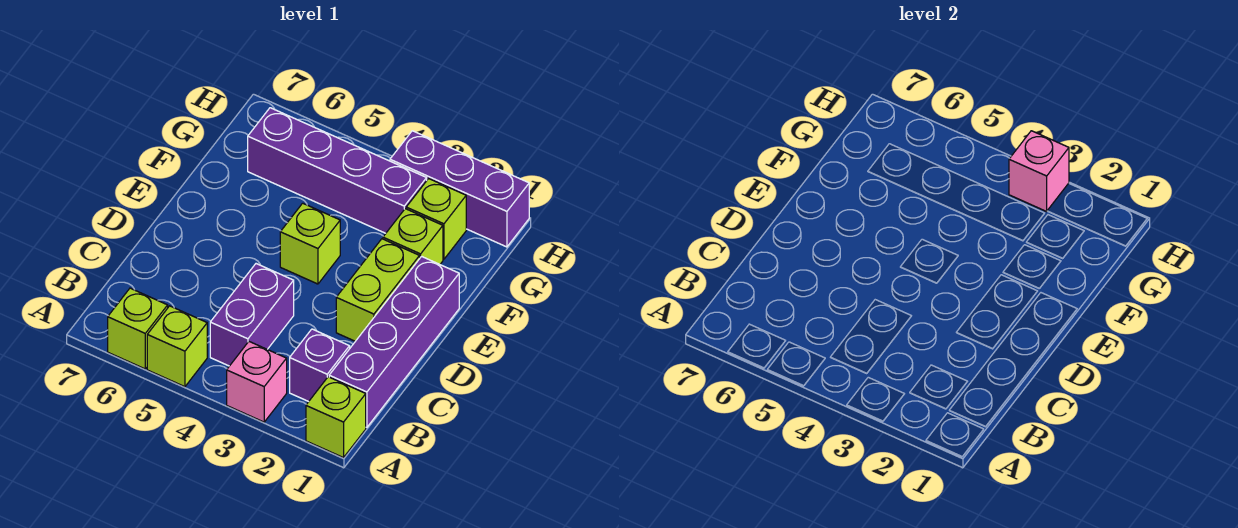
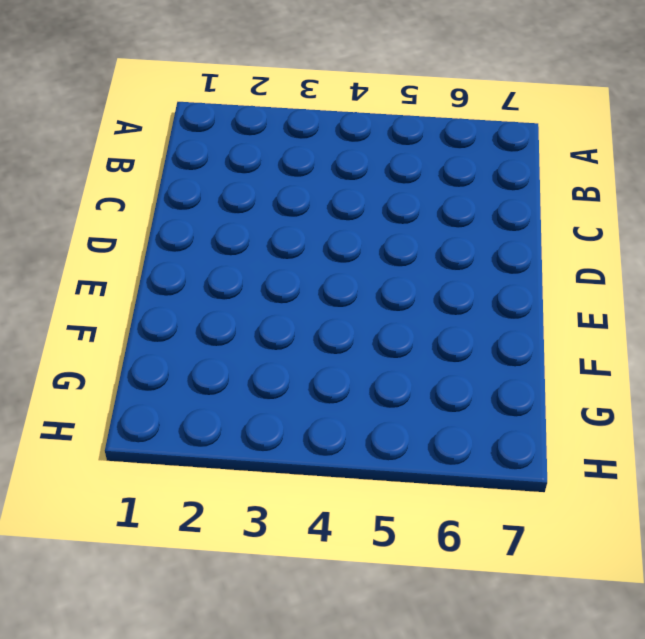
none -> lime brick A1 level 1
none -> pink brick A3 level 1
none -> lime brick A5 level 1

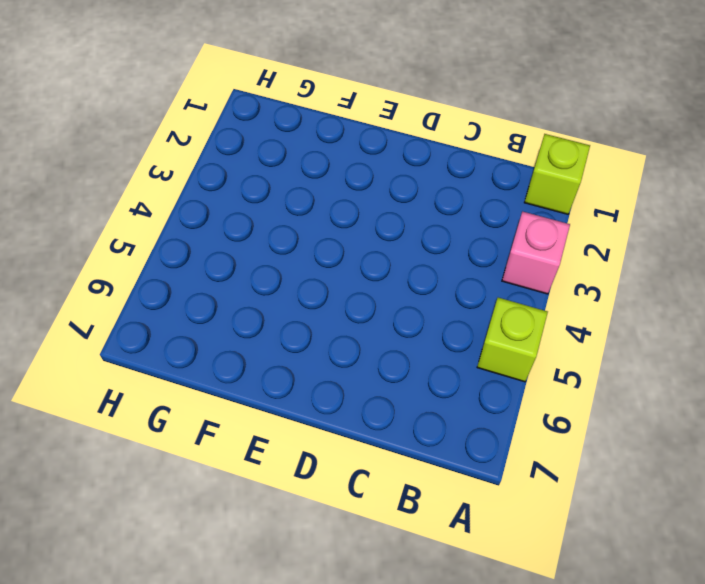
none -> lime brick A6 level 1
none -> purple brick B1:E1 level 1
none -> purple brick B2 level 1

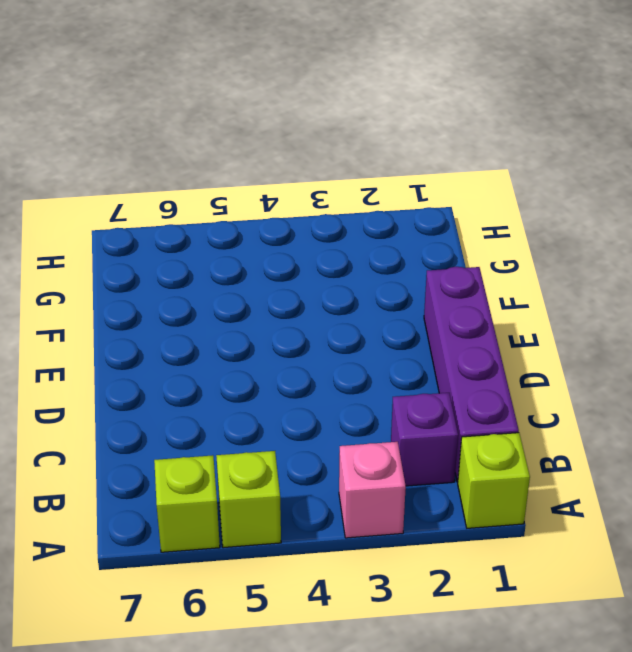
none -> purple brick B4:C4 level 1
none -> lime brick D2:E2 level 1
none -> lime brick E4 level 1

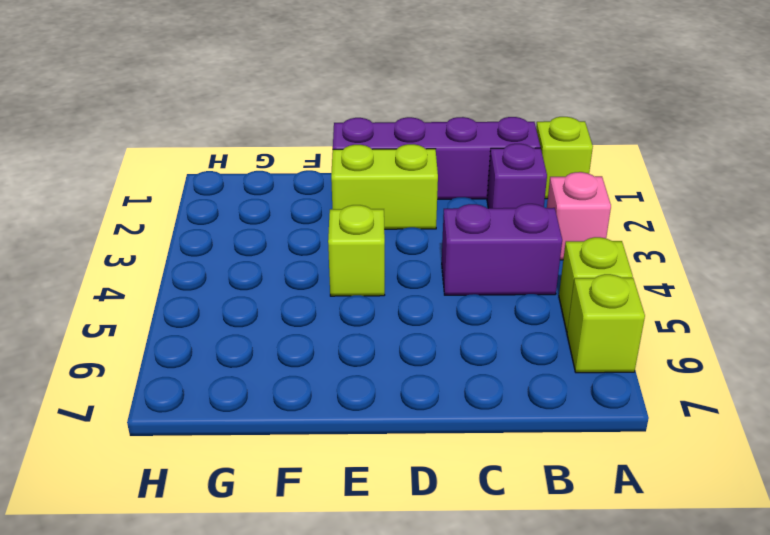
none -> lime brick F2 level 1
none -> lime brick G2 level 1
none -> purple brick G3:G6 level 1

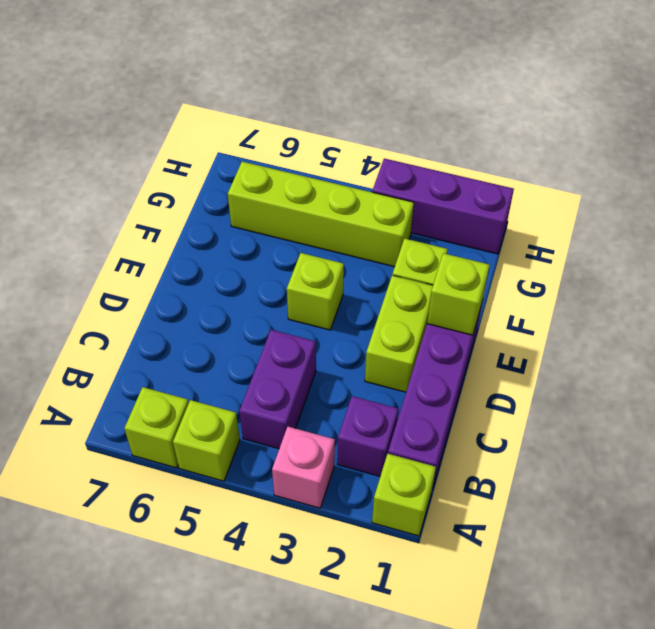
lime brick E1 level 2 -> lime brick G2 level 1
lime brick G3:G6 level 1 -> purple brick G3:G6 level 1
none -> pink brick H3 level 2

